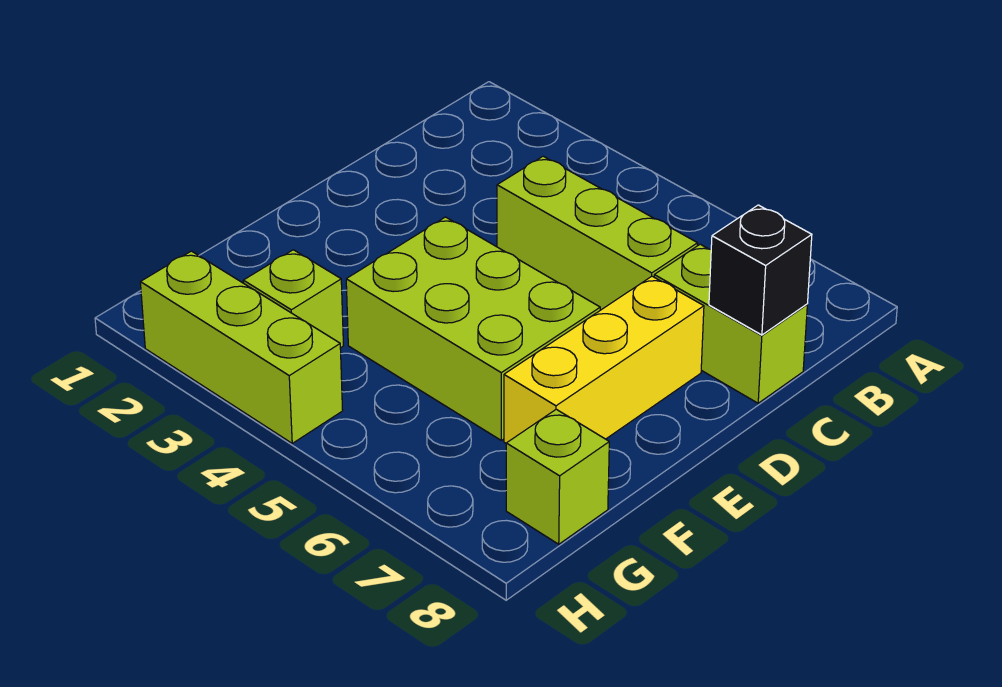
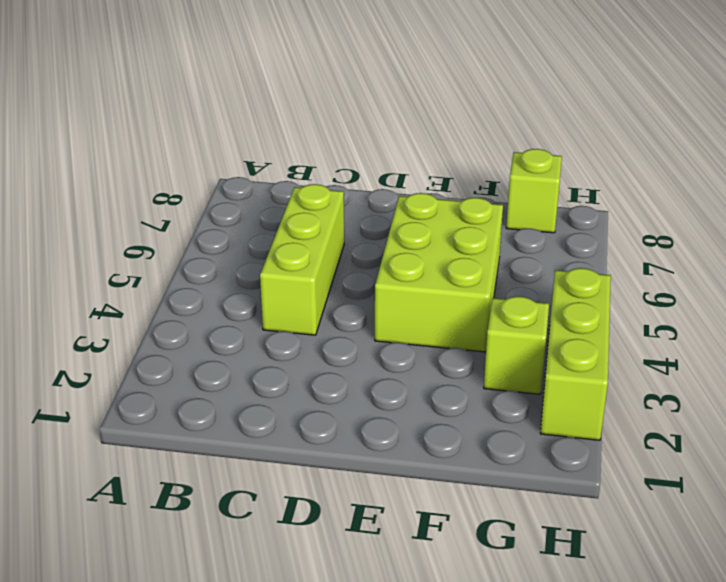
none -> lime brick C7:C8 level 1
none -> yellow brick D7:F7 level 1

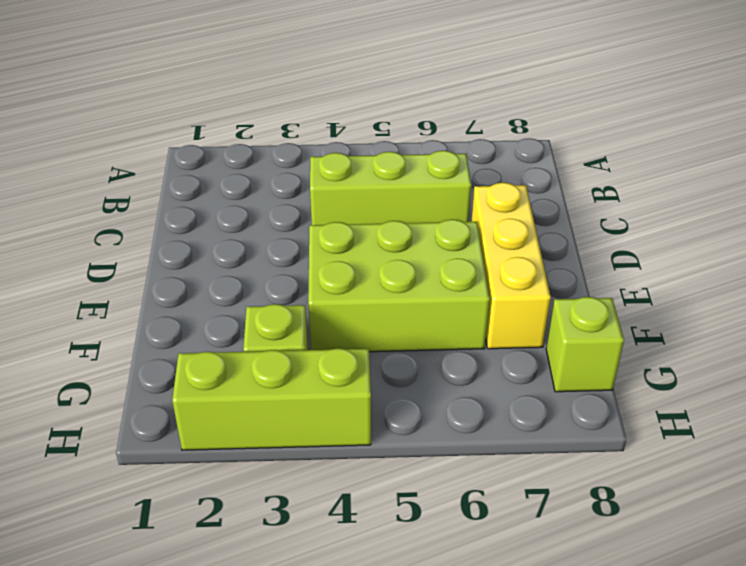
none -> lime brick C7:C8 level 1
none -> black brick C8 level 2

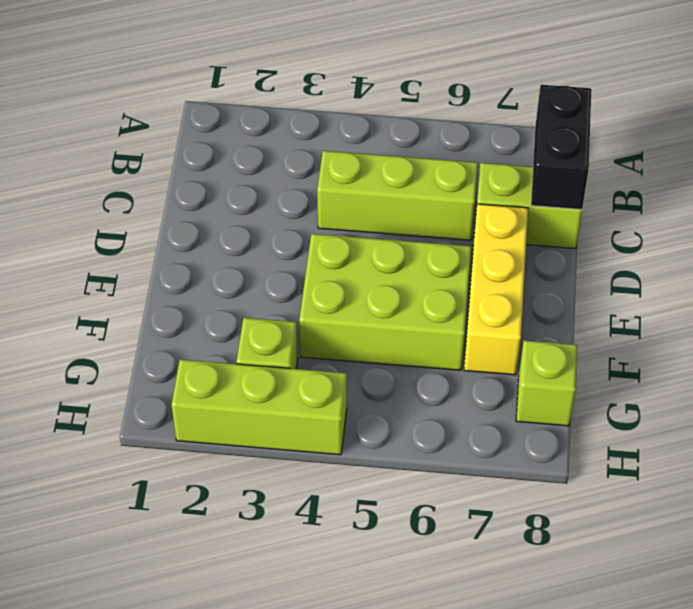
black brick B8:C8 level 2 -> black brick C8 level 2

